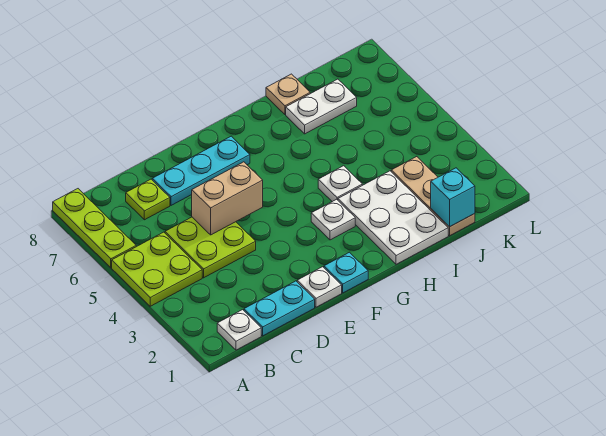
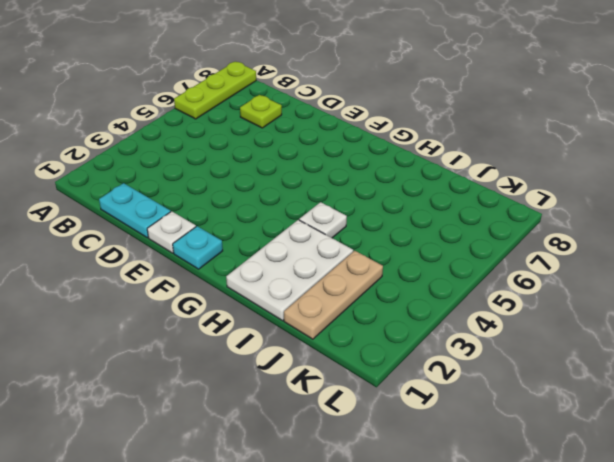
none -> lime plate A4:B5 level 1
none -> white plate B1 level 1
none -> lime plate C4:D5 level 1

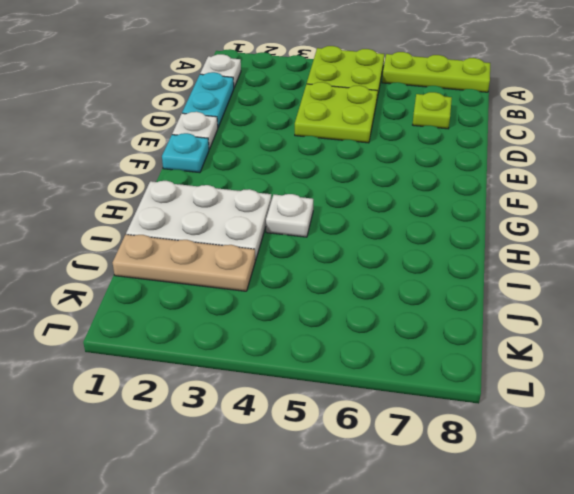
none -> cyan plate D7:F7 level 1
none -> white plate G3 level 1
none -> white plate I7:J7 level 1

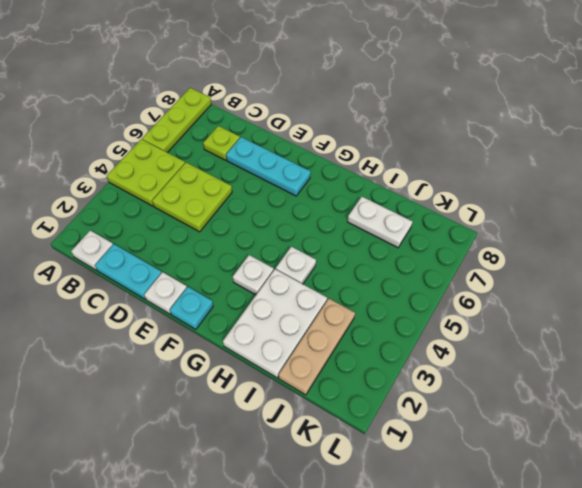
none -> tan plate I8 level 1
none -> tan brick D5:E5 level 2
none -> cyan brick J1 level 2

